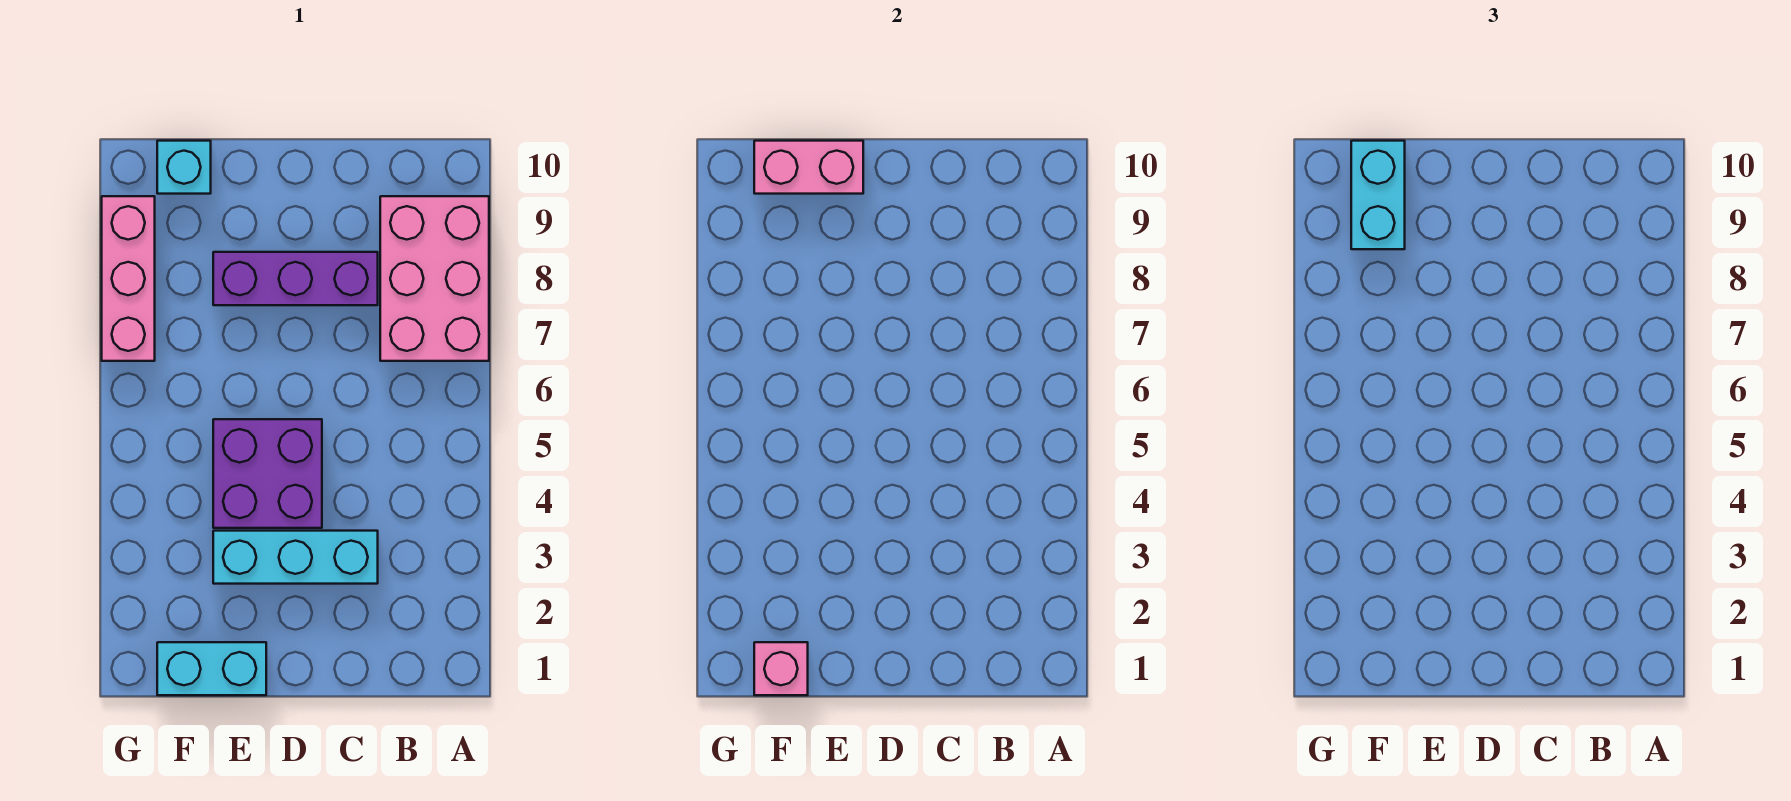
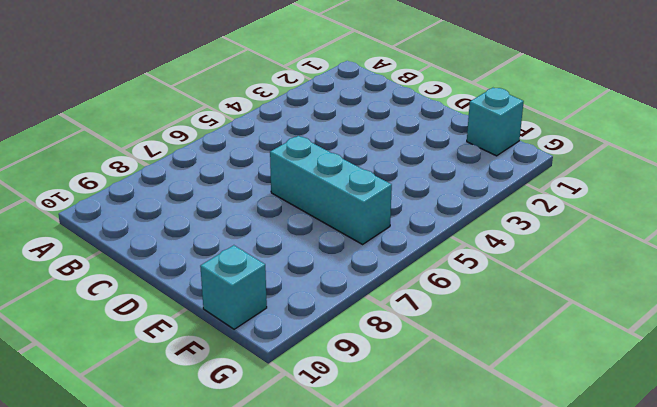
cyan brick D6:F6 level 1 -> cyan brick C3:E3 level 1
cyan brick F1 level 1 -> cyan brick E1:F1 level 1
none -> pink brick A7:B9 level 1
none -> purple brick C8:E8 level 1

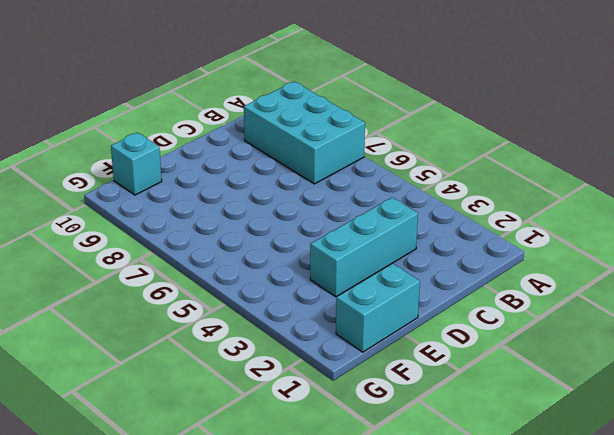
cyan brick A7:B9 level 1 -> pink brick A7:B9 level 1
none -> purple brick C8:E8 level 1
none -> purple brick D4:E5 level 1

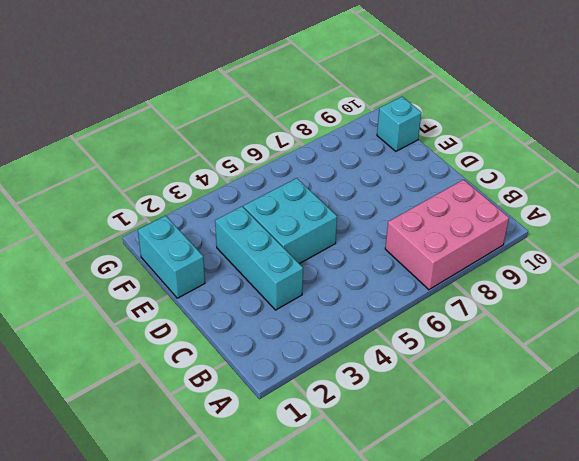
cyan brick D4:E5 level 1 -> purple brick D4:E5 level 1
none -> purple brick C8:E8 level 1
none -> pink brick G7:G9 level 1

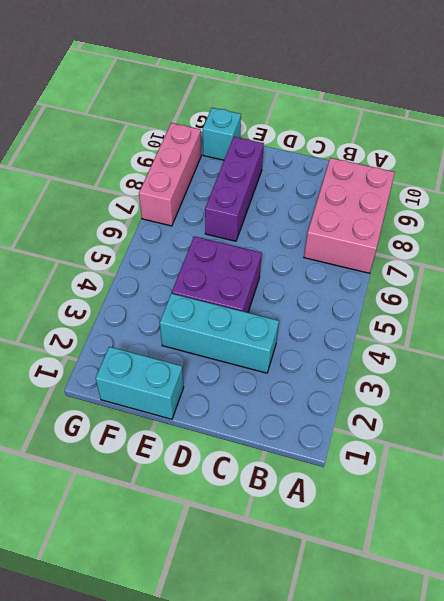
purple brick E7:E9 level 1 -> purple brick C8:E8 level 1
none -> pink brick E10:F10 level 2
none -> pink brick F1 level 2

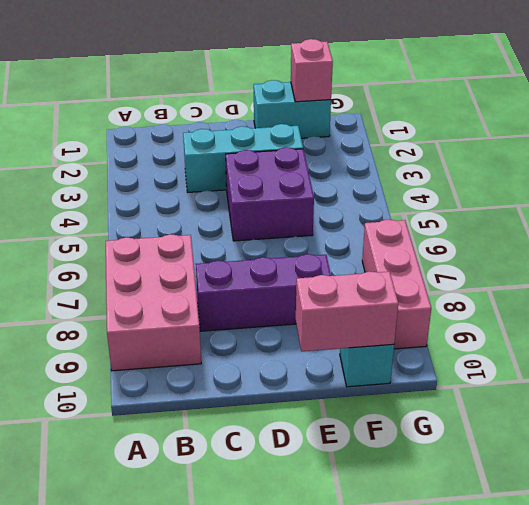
none -> cyan brick F9:F10 level 3

